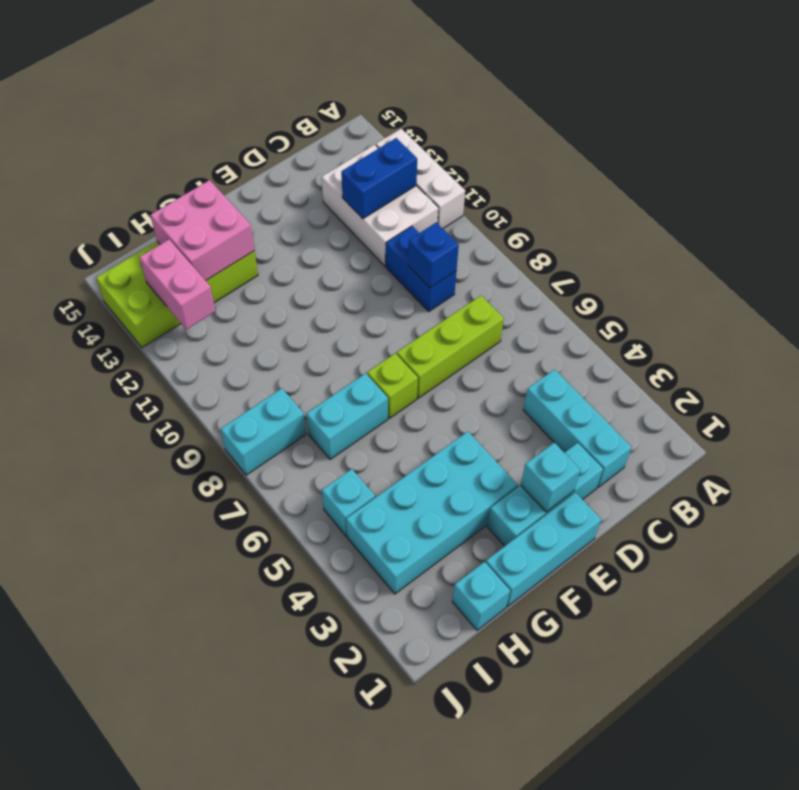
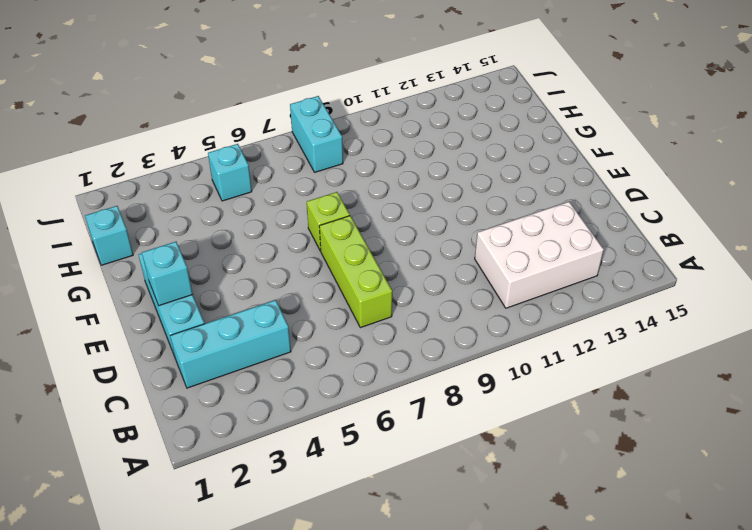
none -> white brick A11:A13 level 1
none -> blue brick C9:C10 level 1
none -> cyan brick E1:G1 level 1

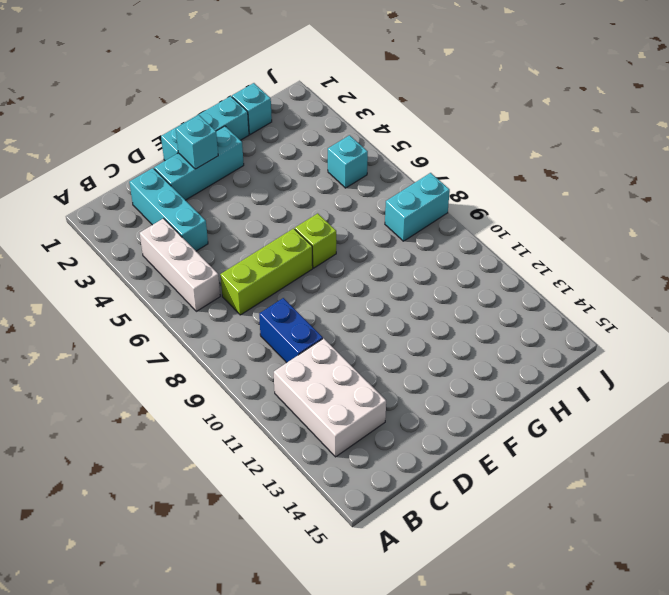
white brick B4:B6 level 1 -> white brick A11:A13 level 1
none -> cyan brick F3:I4 level 1
none -> cyan brick G7:H7 level 1
none -> lime brick G13:J14 level 1

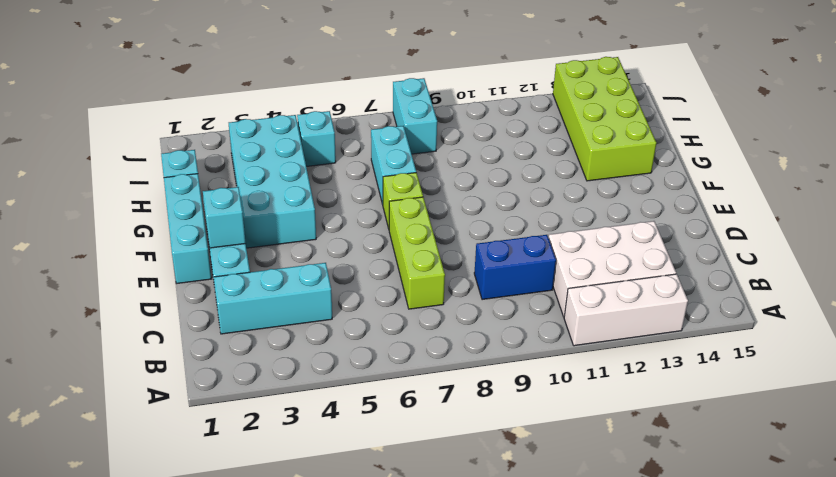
none -> blue brick B12:C12 level 2
none -> blue brick C9 level 2
none -> pink brick G13:H14 level 2

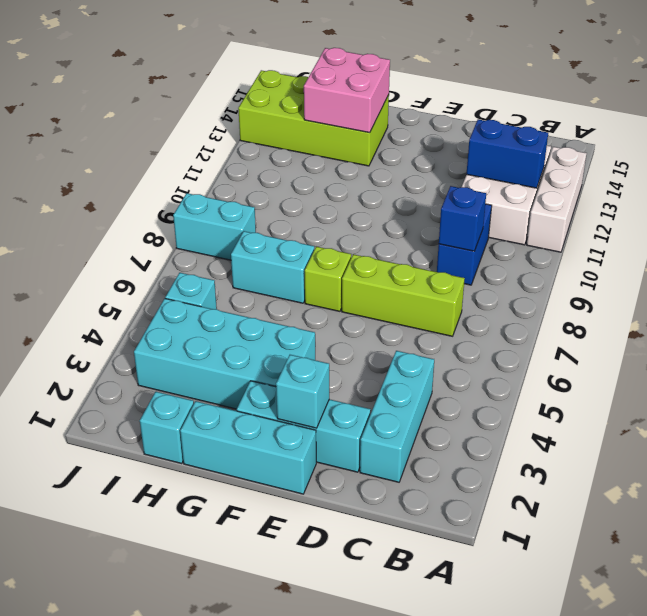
none -> pink brick I12:I13 level 2

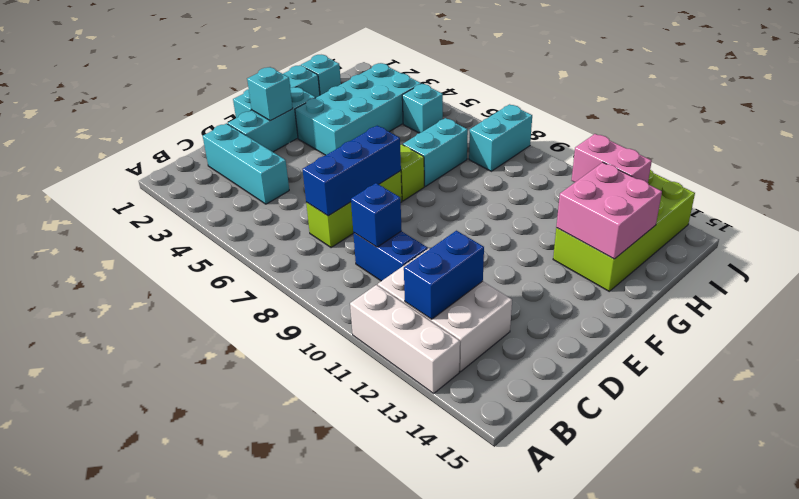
blue brick C7:E7 level 2 -> none

